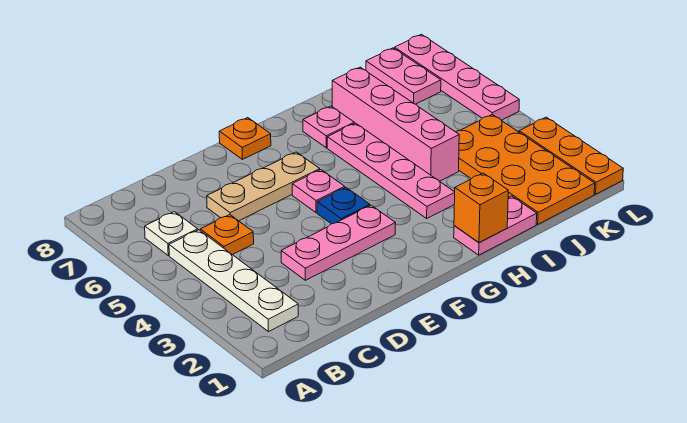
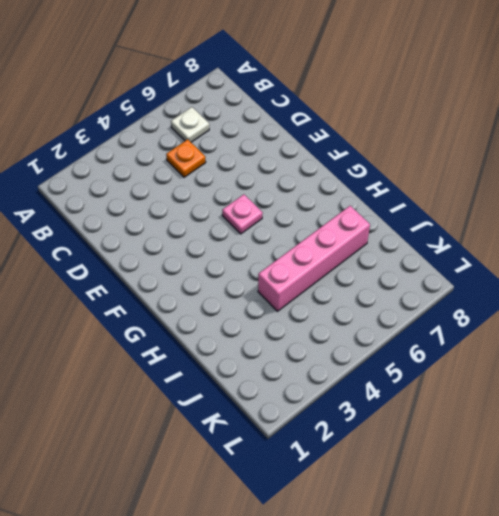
none -> white plate B2:B5 level 1
none -> pink plate D3:F3 level 1
none -> tan plate D6:F6 level 1

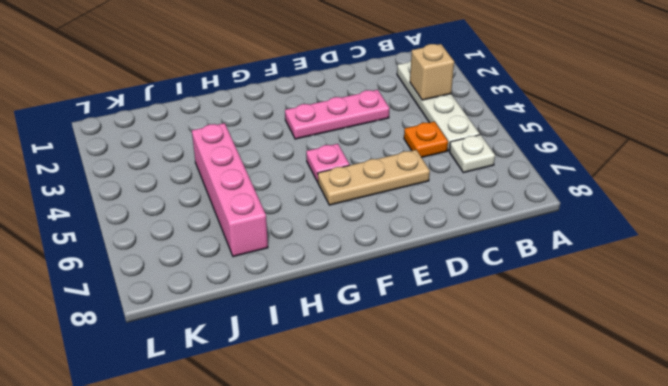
tan brick B3 level 2 -> none
none -> blue plate F4 level 1
none -> orange plate F8 level 1
none -> pink plate H1:I1 level 1

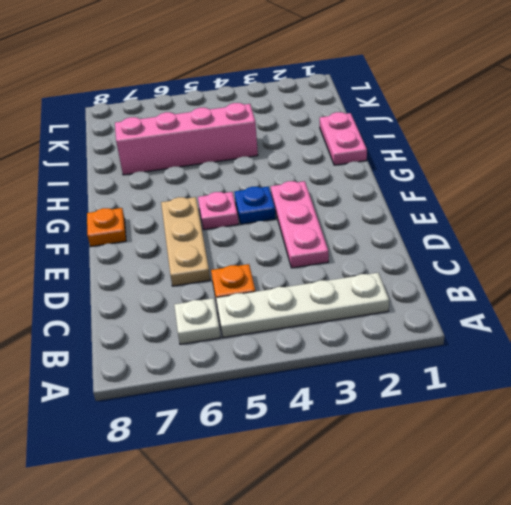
none -> pink plate H3:H6 level 1
none -> pink plate H7 level 1
none -> orange plate J1:K4 level 1

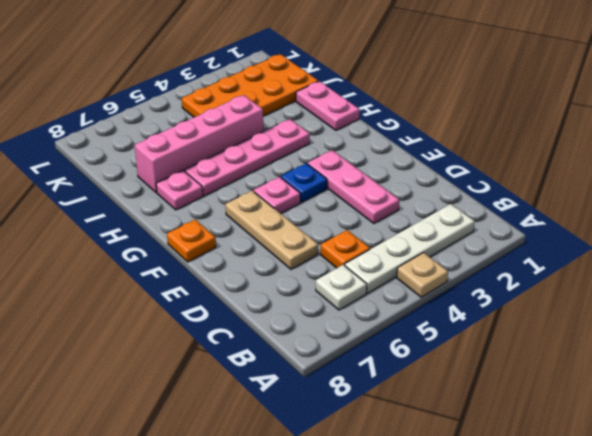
tan plate A4 level 1 -> none
none -> pink plate K7:K8 level 1
none -> orange plate L1:L3 level 1
none -> pink plate L5:L8 level 1

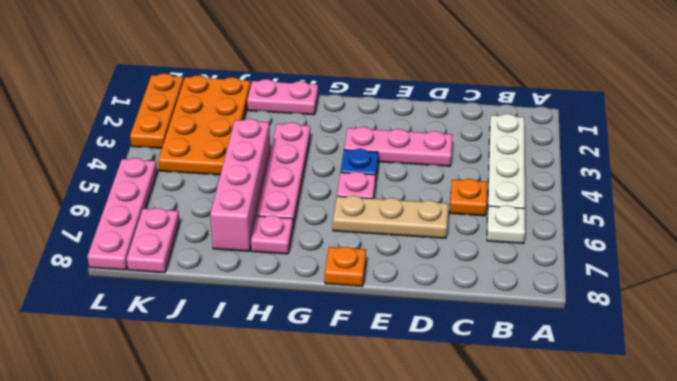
none -> orange brick H1 level 2

